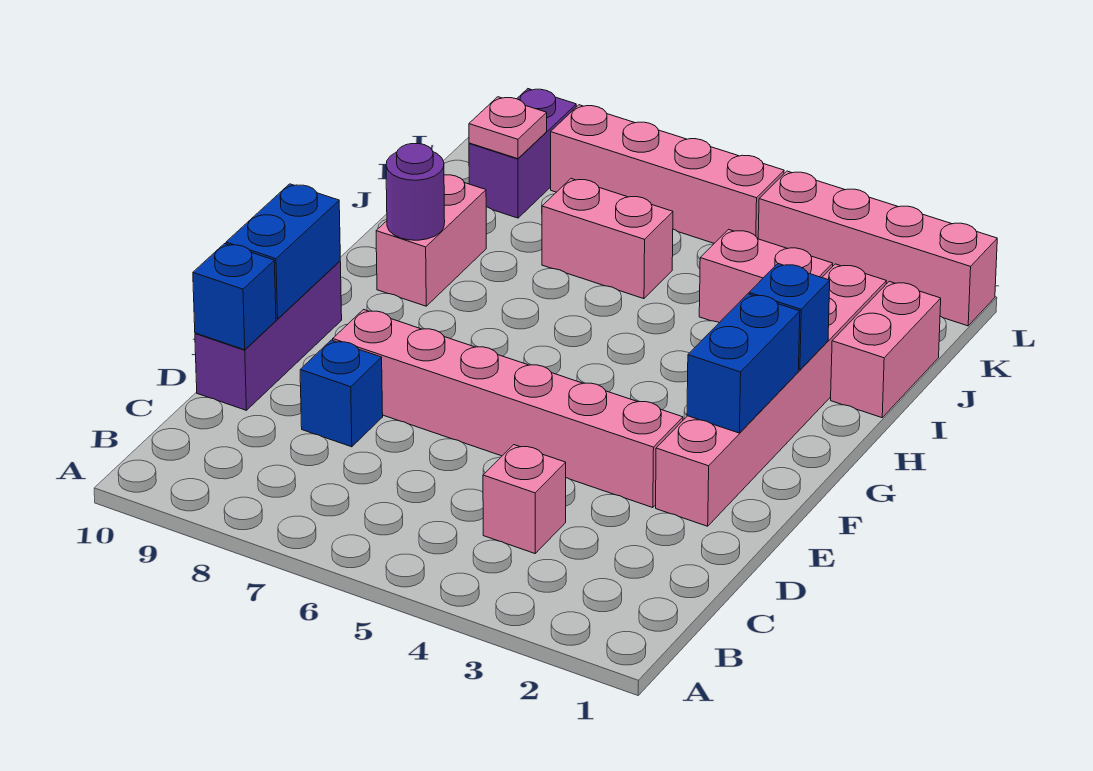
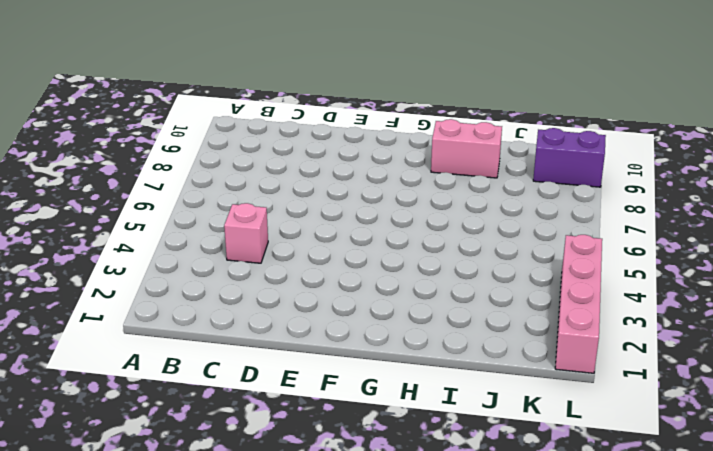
none -> blue brick D8 level 1
none -> purple brick D10:F10 level 1
none -> pink brick E2:J2 level 1

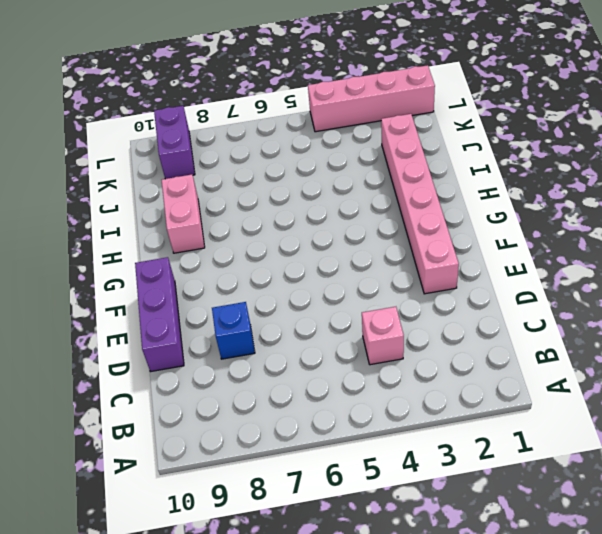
none -> pink brick E3:E8 level 1
none -> pink brick I1:J1 level 1
none -> pink brick J3:J4 level 1

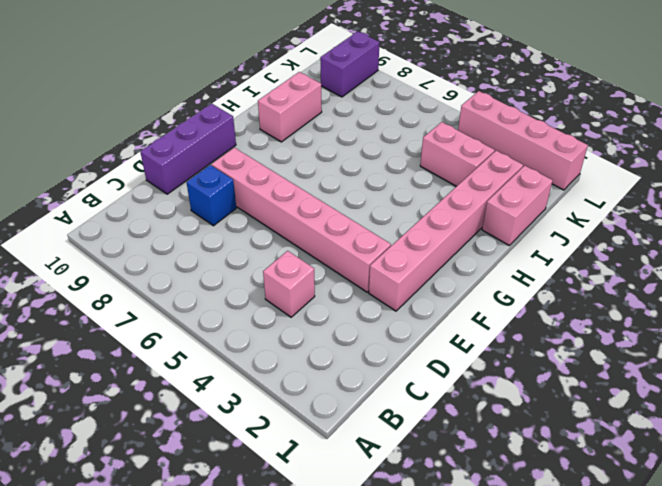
none -> pink brick J6:J7 level 1
none -> pink brick L5:L8 level 1
none -> blue brick D10 level 2

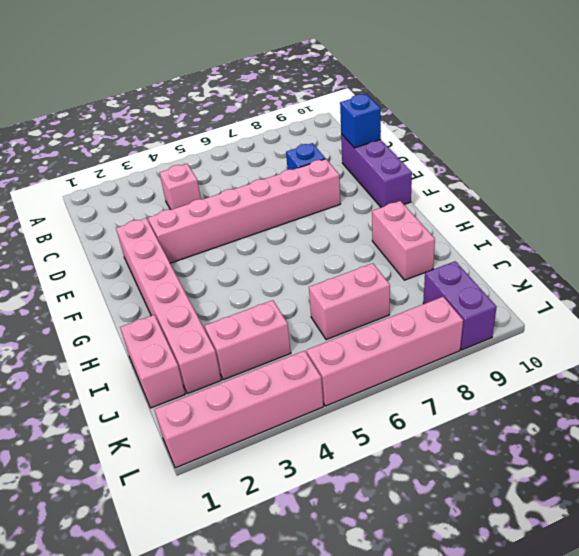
none -> blue brick E10:F10 level 2
none -> blue brick F2:G2 level 2
none -> blue brick H2 level 2

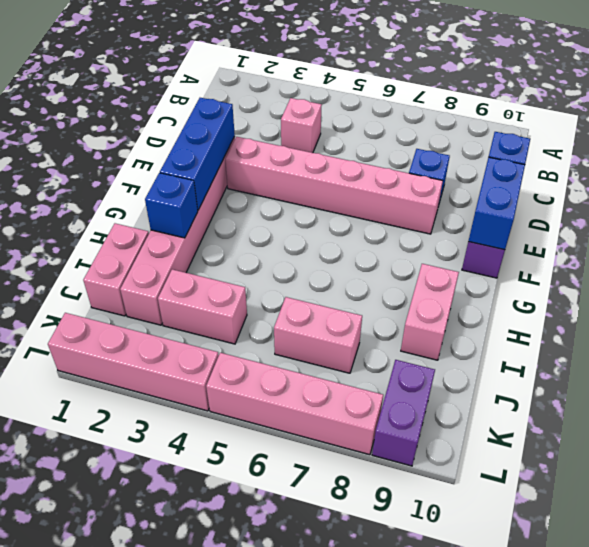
blue brick E2:G2 level 2 -> blue brick F2:G2 level 2
none -> purple round brick H9 level 2
none -> pink plate K9 level 2

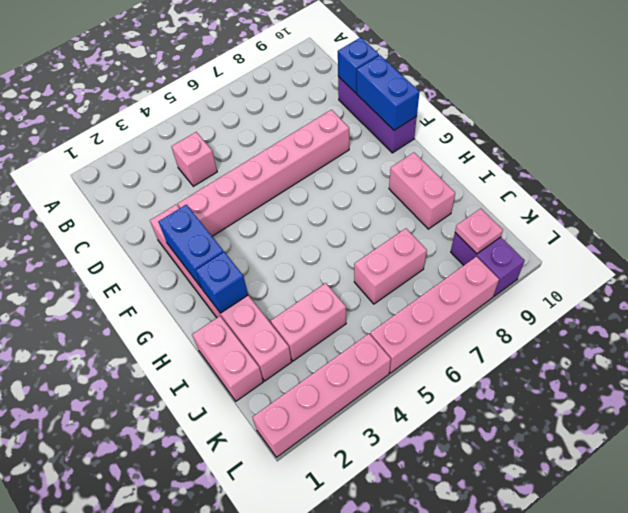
none -> blue brick D8 level 1
none -> purple round brick H9 level 2

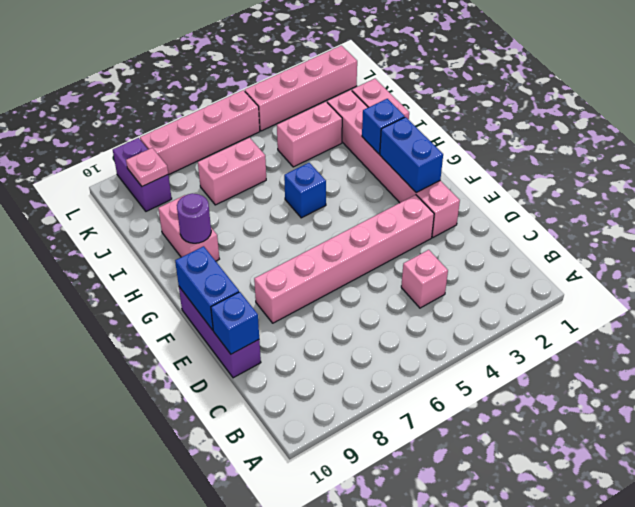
blue brick H5 level 1 -> blue brick D8 level 1

